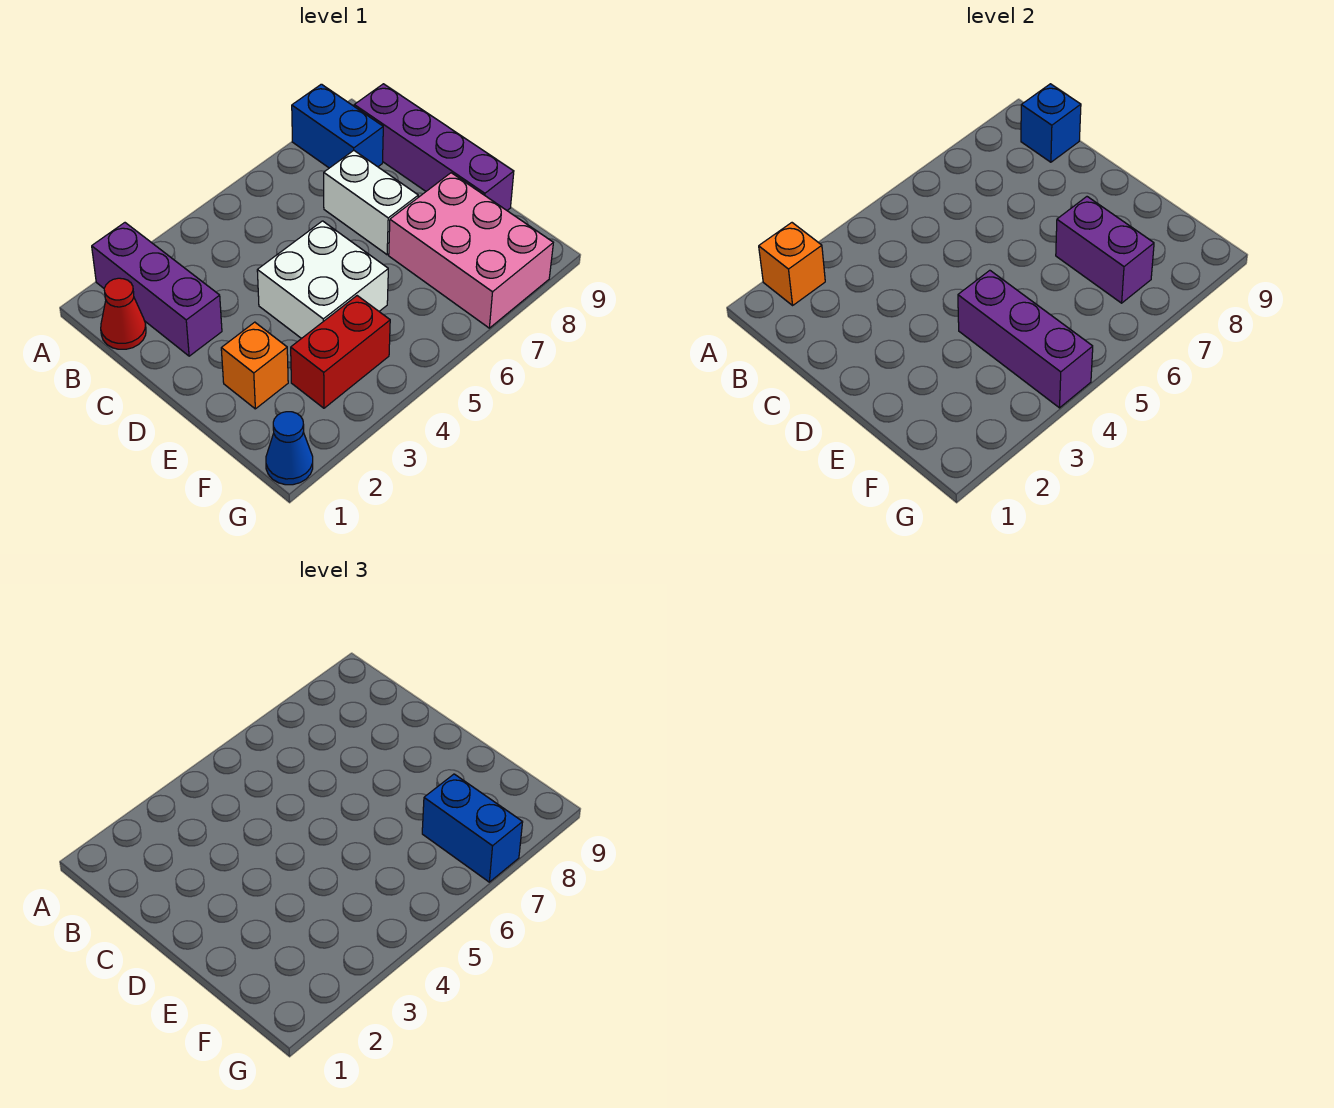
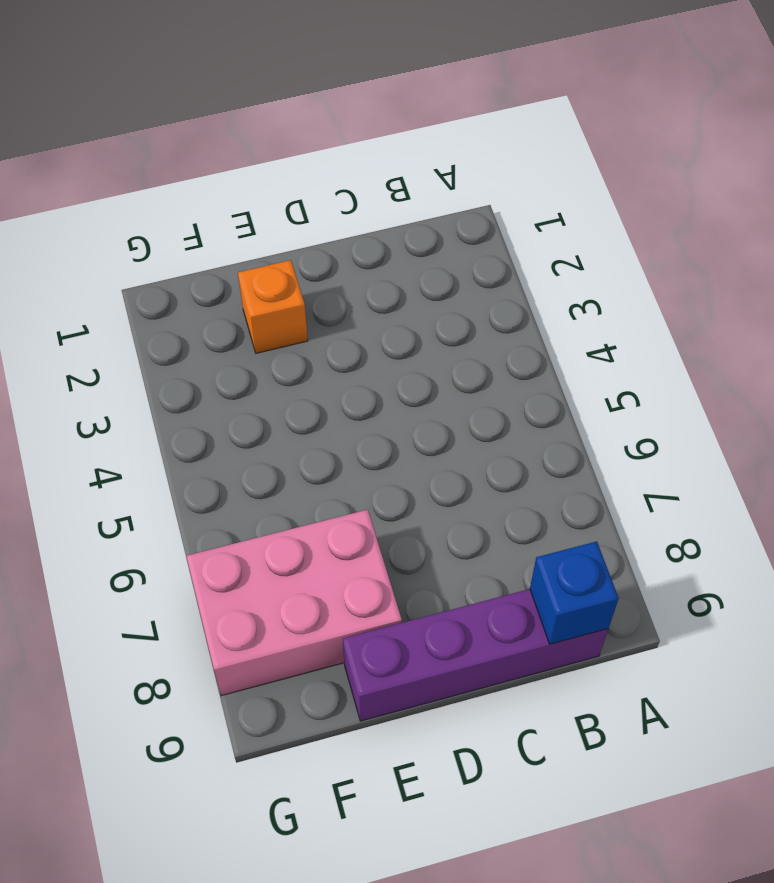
none -> purple brick A2:C2 level 1
none -> blue brick A8:B8 level 1
none -> red cone B1 level 1

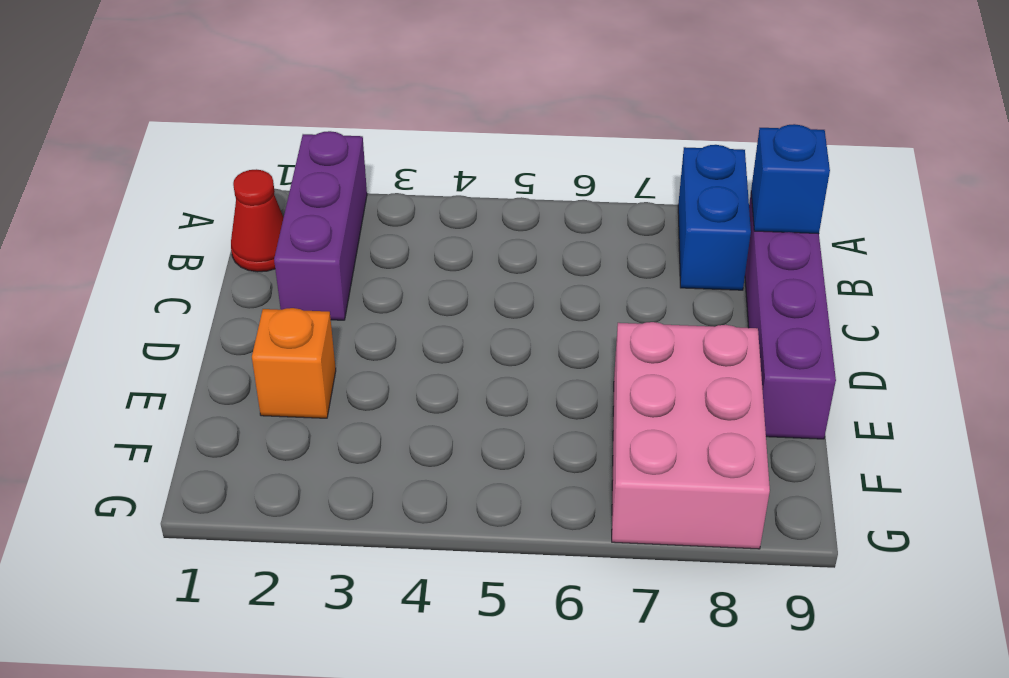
none -> white brick C7:D7 level 1
none -> white brick D4:E5 level 1
none -> red brick F3:F4 level 1

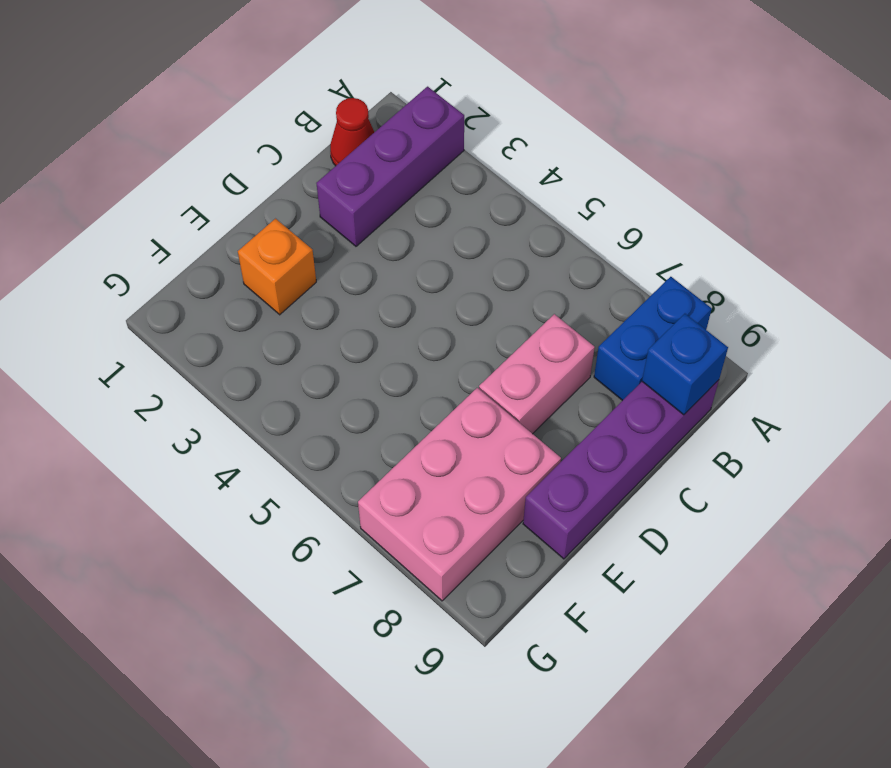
pink brick C7:D7 level 1 -> white brick C7:D7 level 1
none -> white brick D4:E5 level 1
none -> red brick F3:F4 level 1
none -> blue cone G1 level 1

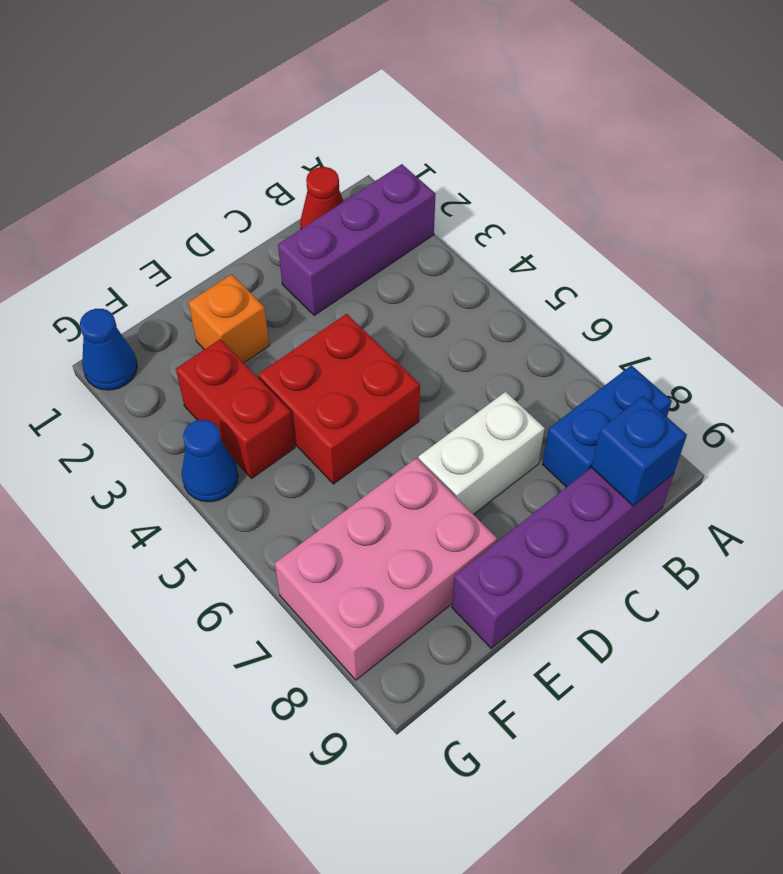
red brick D4:E5 level 1 -> white brick D4:E5 level 1
blue cone G4 level 1 -> none
none -> orange brick A2 level 2
none -> purple brick E4:G4 level 2
none -> purple brick E7:F7 level 2

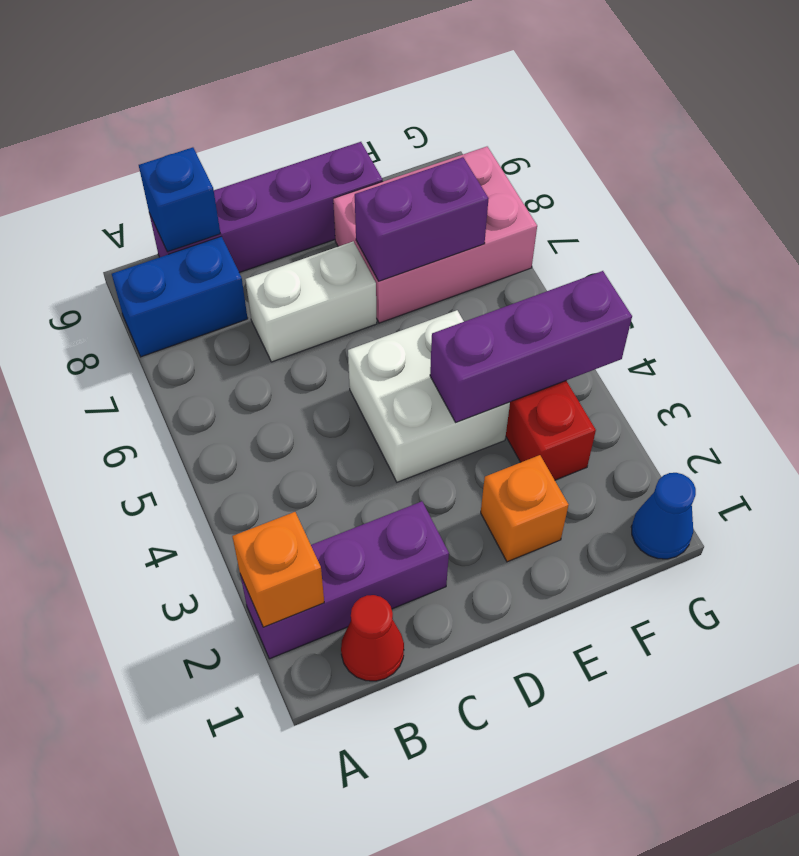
none -> blue brick F7:G7 level 3

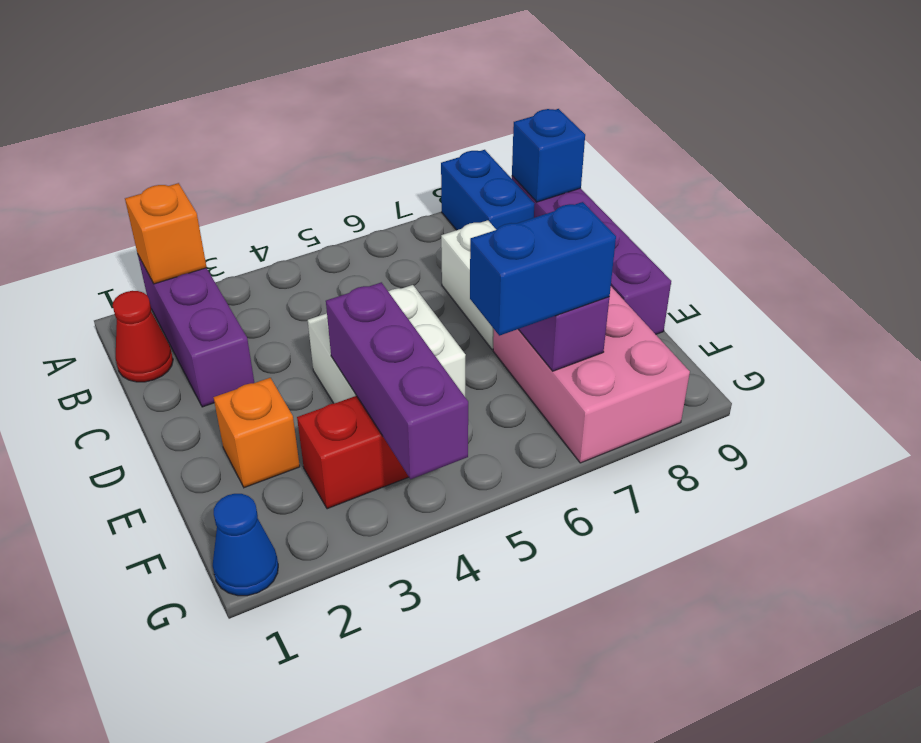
blue brick F6:F7 level 3 -> blue brick F7:G7 level 3

